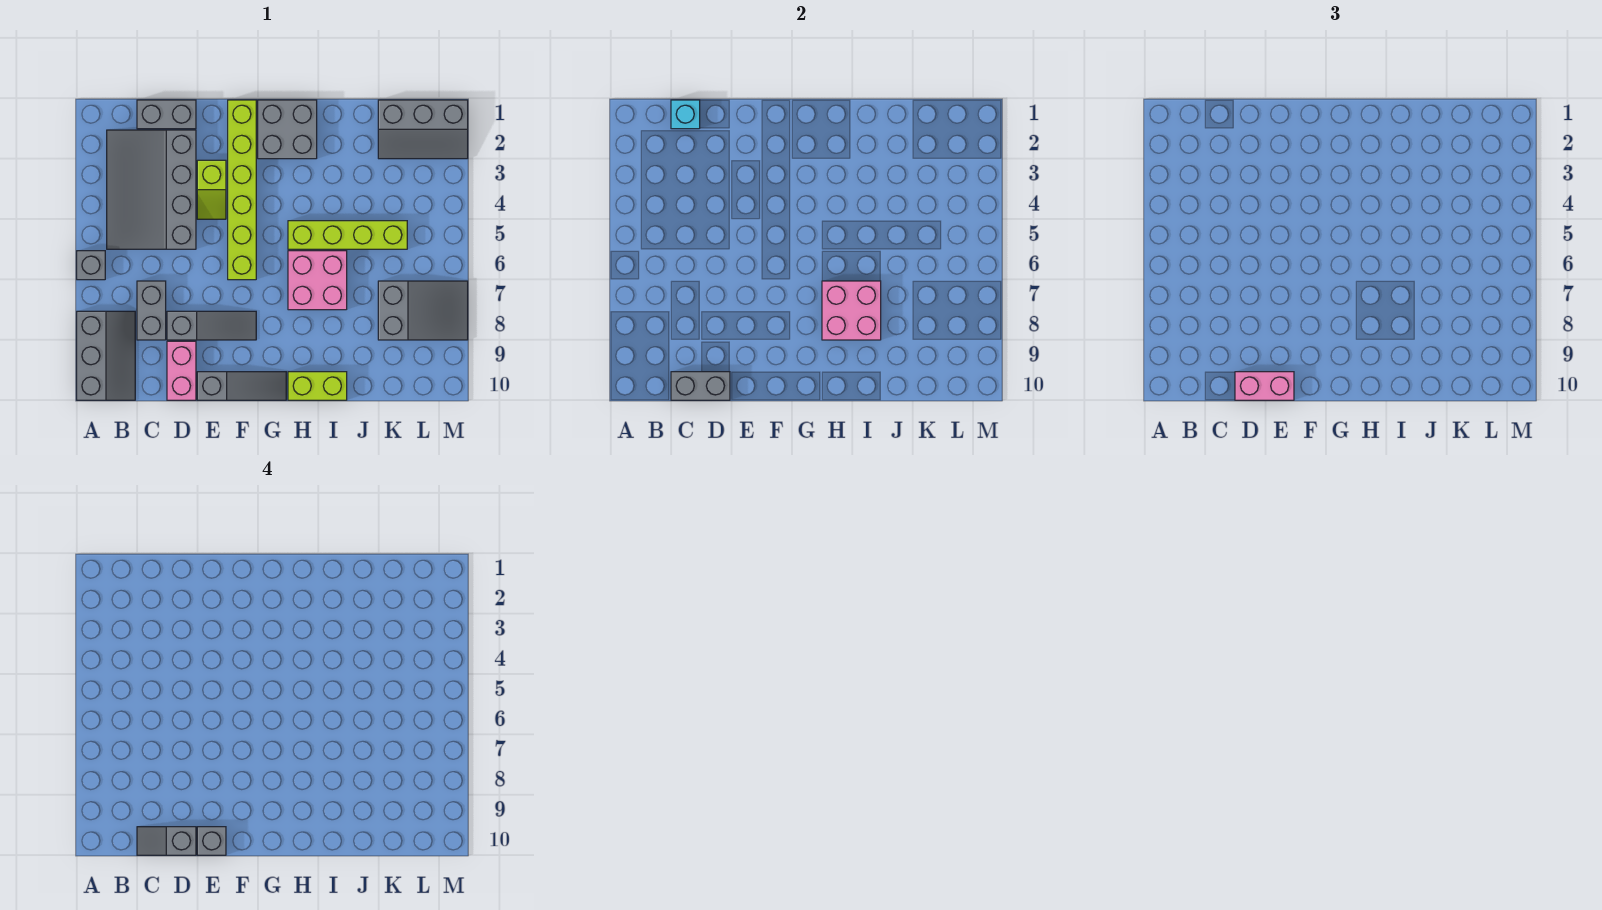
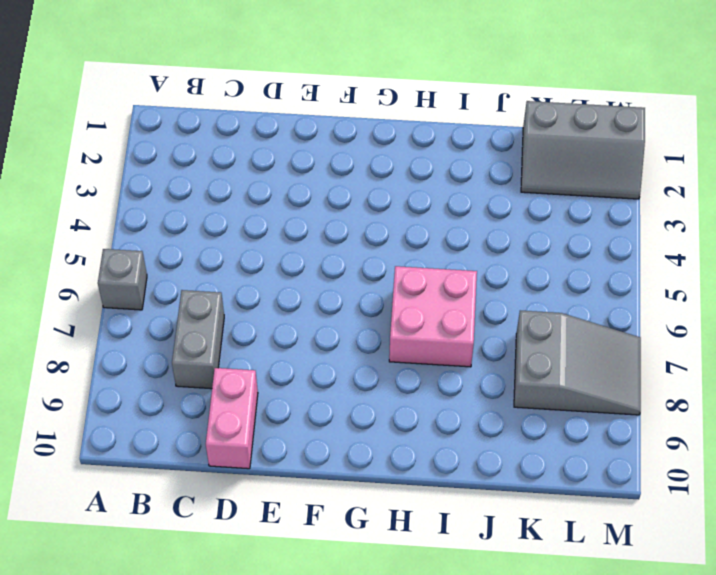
none -> grey slope A8:B10 level 1 top A
none -> grey slope B2:D5 level 1 top D
none -> grey brick C1:D1 level 1

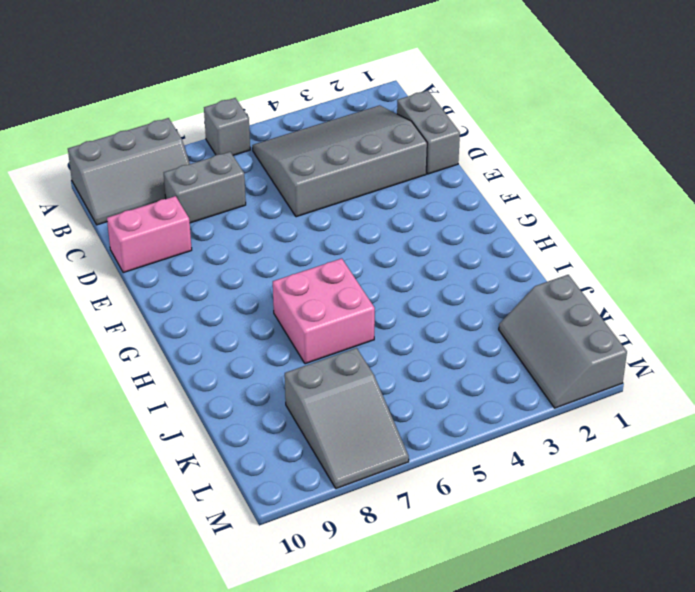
none -> grey slope D8:F8 level 1 top D
none -> lime slope E3:E4 level 1 top 3
none -> grey slope E10:G10 level 1 top E

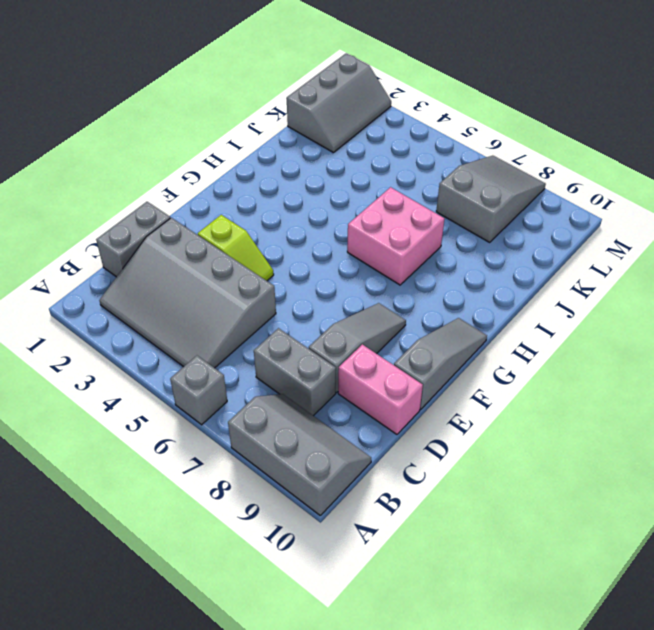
none -> lime brick F1:F6 level 1
none -> grey brick G1:H2 level 1
none -> lime brick H5:K5 level 1

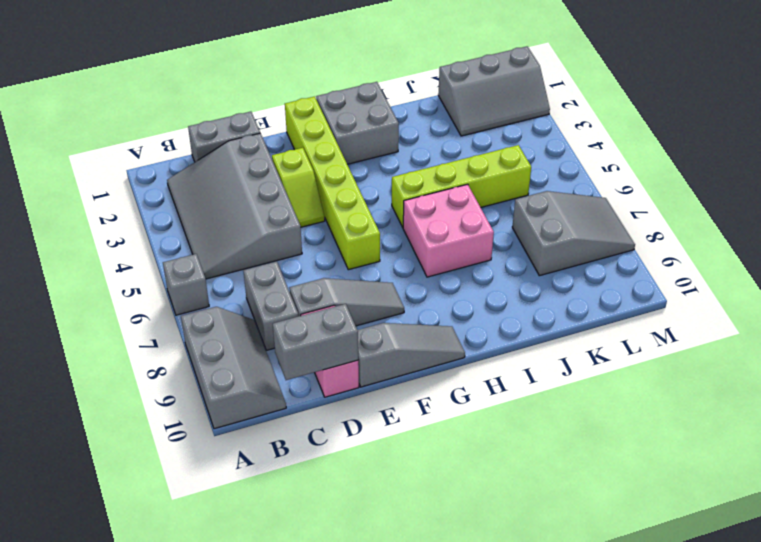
none -> lime brick H10:I10 level 1
none -> cyan brick C1 level 2
none -> pink brick H7:I8 level 2

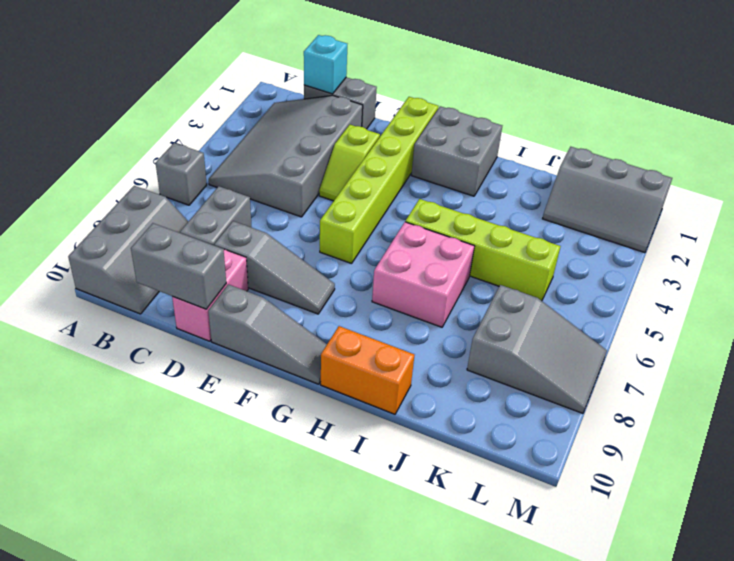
orange brick H10:I10 level 1 -> lime brick H10:I10 level 1
none -> pink brick H7:I8 level 2
none -> pink brick D10:E10 level 3
none -> grey slope C10:D10 level 4 top D

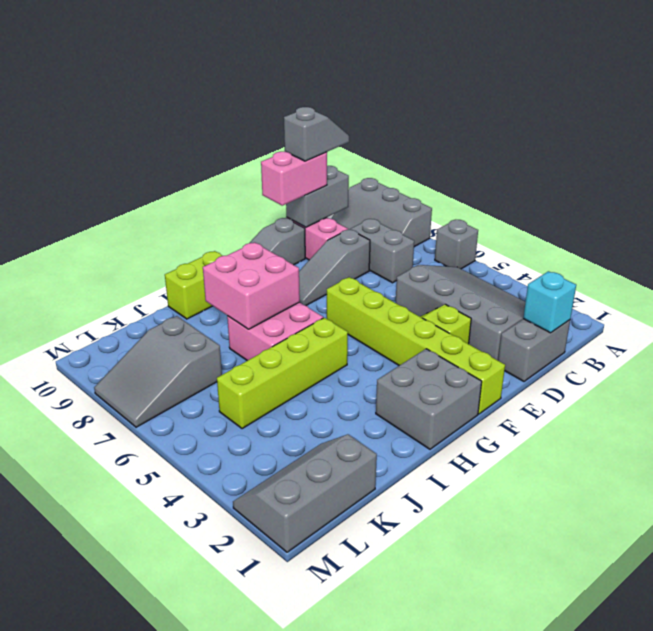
none -> grey brick E10 level 4

